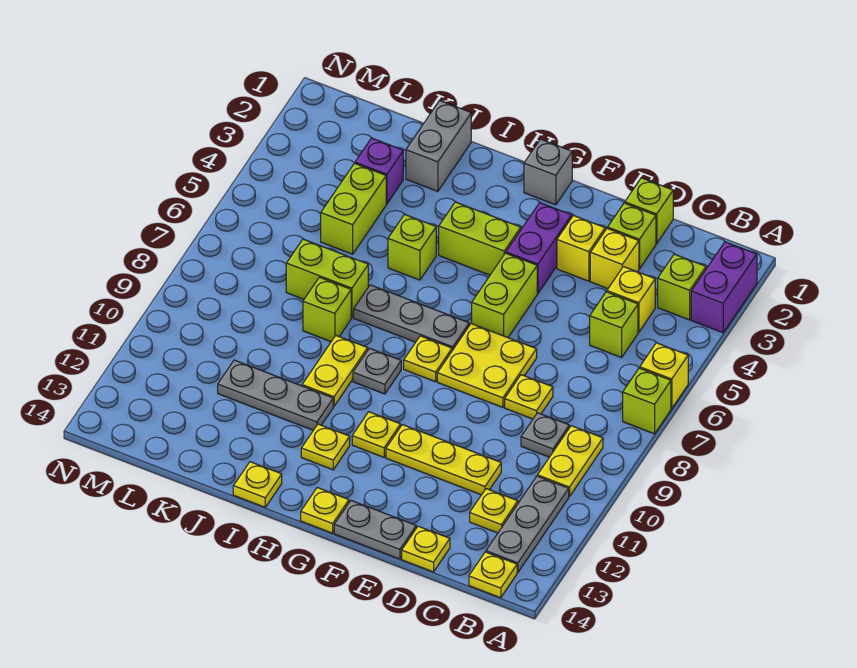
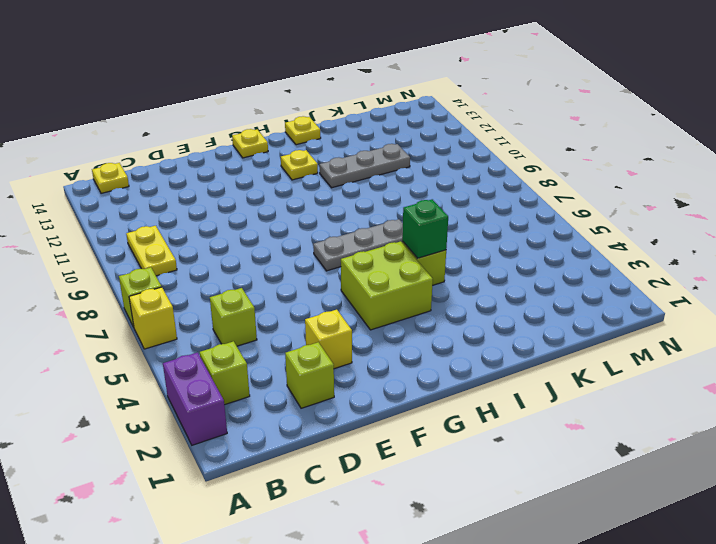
lime brick G4:H5 level 1 -> lime brick G4:H4 level 1
green brick I5 level 2 -> none
none -> grey plate B11:B13 level 1
none -> yellow brick C4 level 1
none -> grey plate C9 level 1
none -> yellow plate C12 level 1

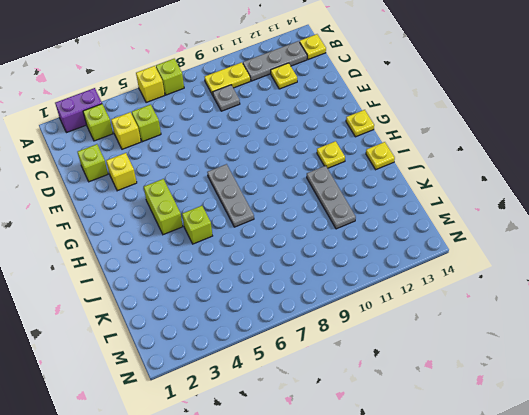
none -> lime brick D1 level 1
none -> yellow brick D3 level 1
none -> yellow plate D8 level 1
none -> yellow plate D11:F11 level 1

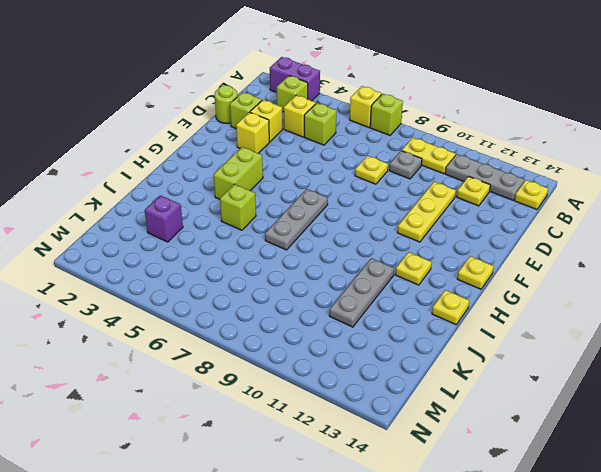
lime round brick D1 level 1 -> lime brick D1 level 1
none -> yellow plate D14 level 1
none -> yellow plate E7:F8 level 1
none -> grey plate E14:F14 level 1
none -> purple brick F3:F4 level 1

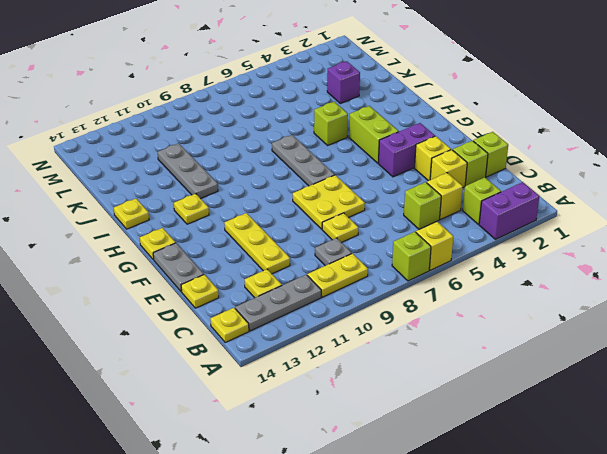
none -> lime brick F5:F6 level 1
none -> grey brick G1 level 1
none -> yellow plate G8 level 1
none -> yellow plate G11 level 1

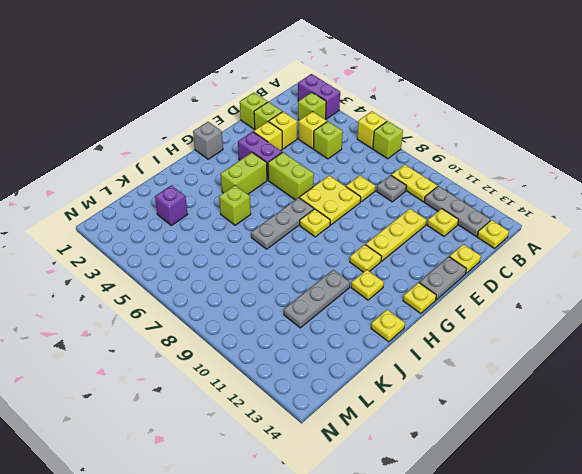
none -> grey plate H9 level 1
none -> yellow plate I9:I10 level 1
none -> grey brick J1:J2 level 1
none -> lime brick J7:K7 level 1

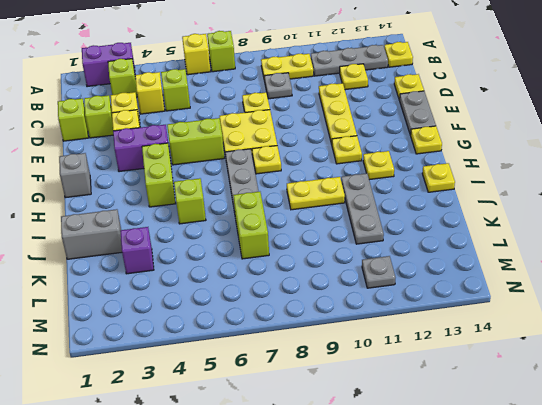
grey plate M11 level 1 -> grey plate H9 level 1
none -> lime brick J8 level 1
none -> lime brick K4:K5 level 1

